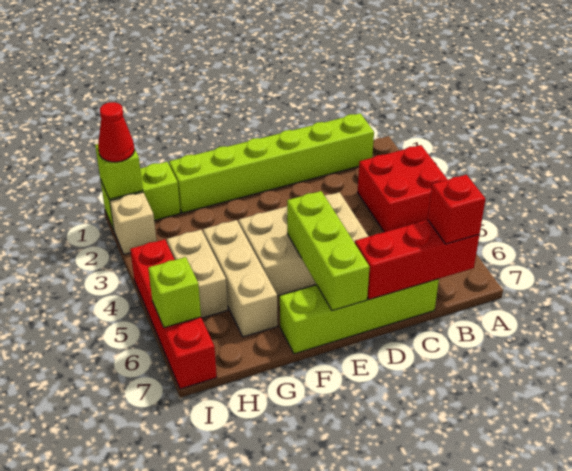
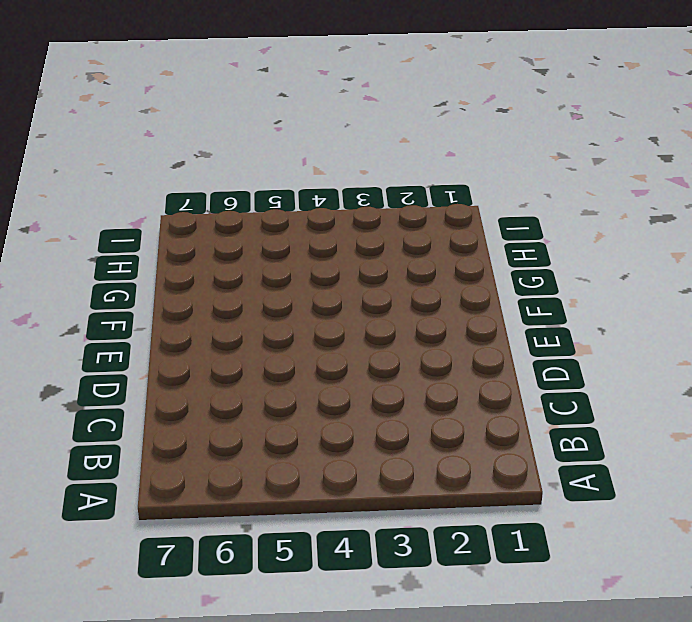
none -> red brick A3:B4 level 1
none -> lime brick B1:G1 level 1
none -> lime brick C7:F7 level 1

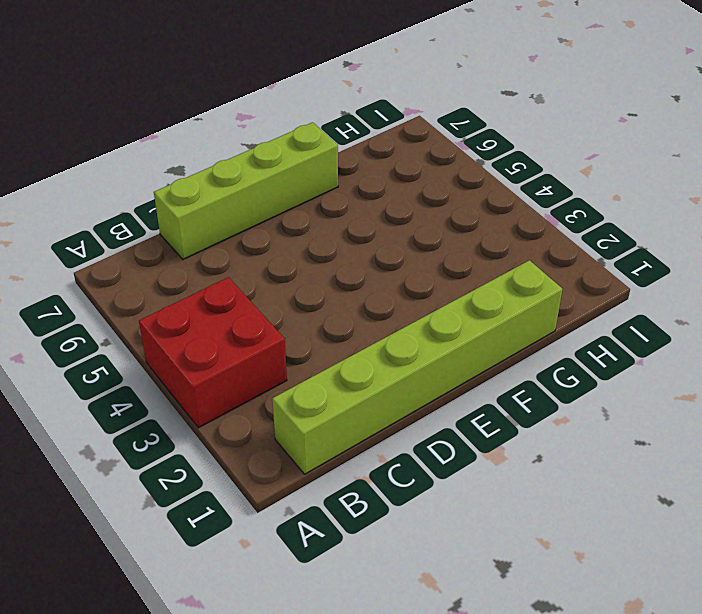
none -> tan brick D4:F5 level 1
none -> tan brick G4:G6 level 1
none -> lime brick H1:I1 level 1

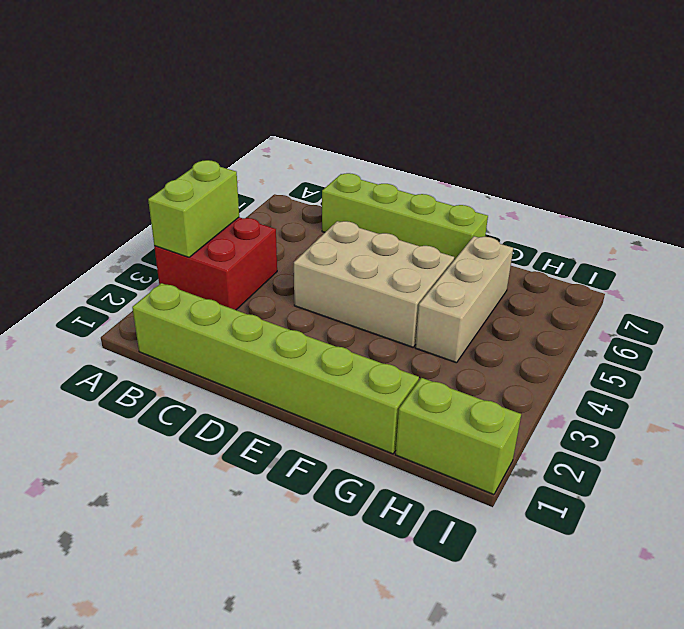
lime brick A3:A4 level 2 -> none
none -> tan brick H4:H5 level 1
none -> tan brick I2 level 1
none -> red brick I4:I7 level 1

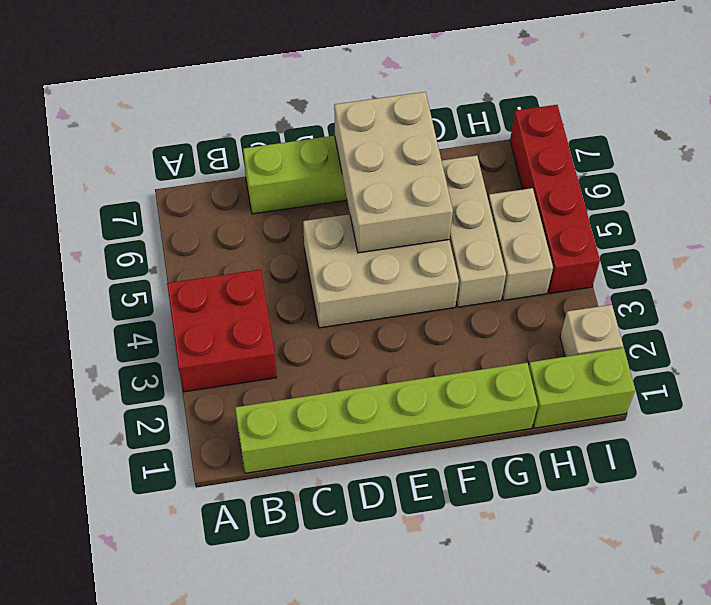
tan brick E5:F7 level 2 -> lime brick E5:E7 level 2
none -> red brick B7:D7 level 2
none -> lime brick I1 level 2
none -> lime brick I6 level 2

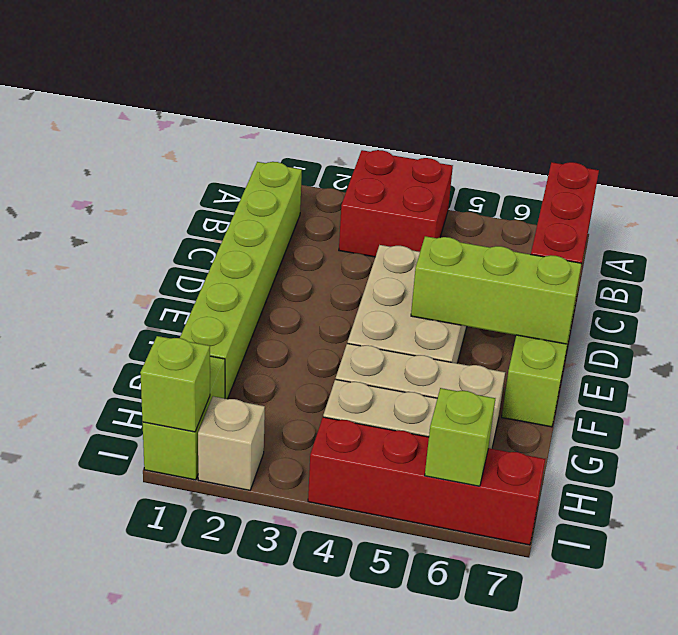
none -> red brick B7 level 3
none -> red cone I1 level 3

